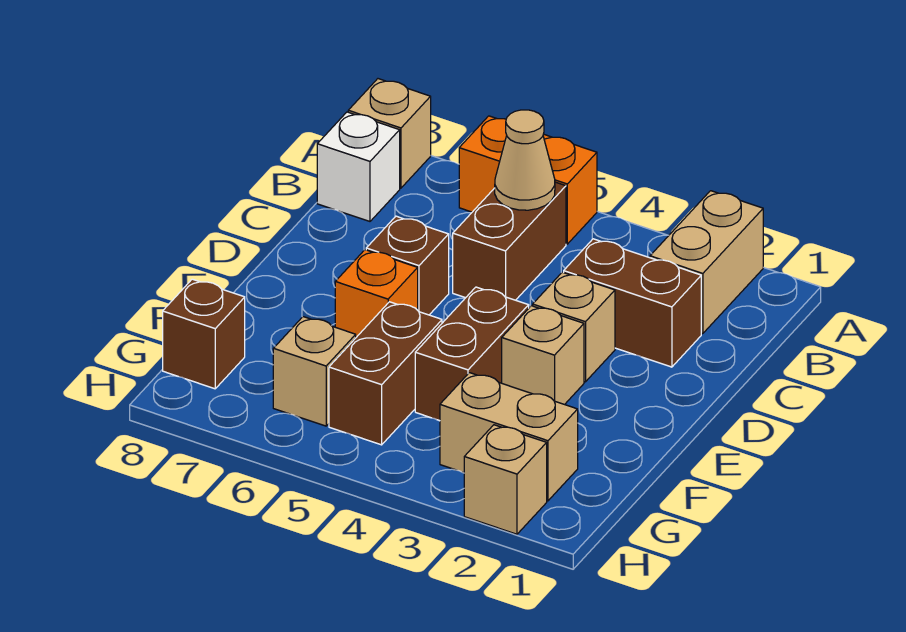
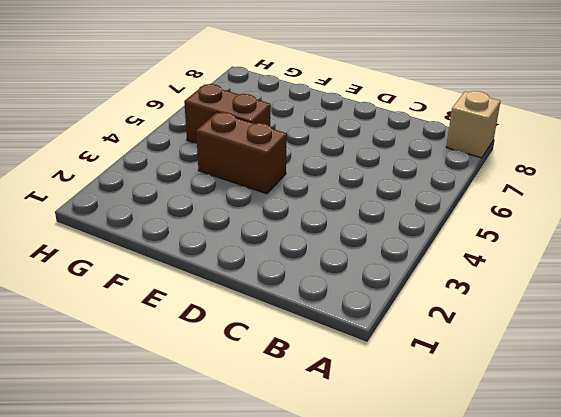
none -> tan brick A2:B2 level 1
none -> orange brick A5:A6 level 1
none -> brown brick B5:C5 level 1

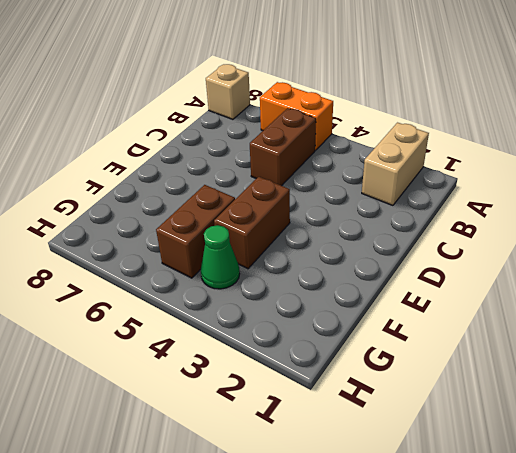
green cone G4 level 1 -> none
none -> white brick B8 level 1
none -> brown brick C2:C3 level 1
none -> tan brick D3 level 1

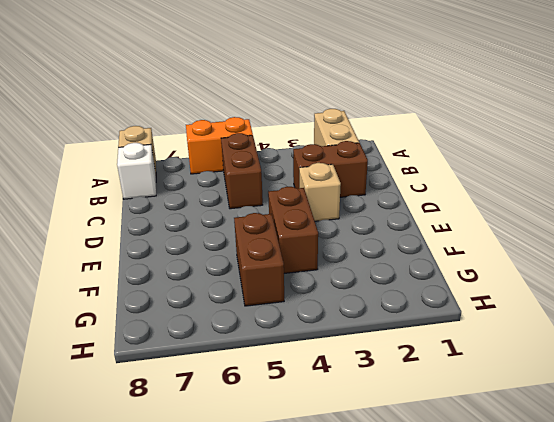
none -> brown brick D6 level 1
none -> tan brick E3 level 1
none -> orange brick E6 level 1

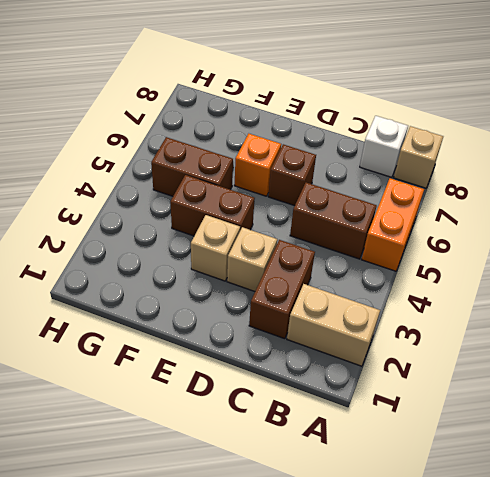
none -> tan brick G2:G3 level 1
none -> tan brick G6 level 1
none -> brown brick G8 level 1

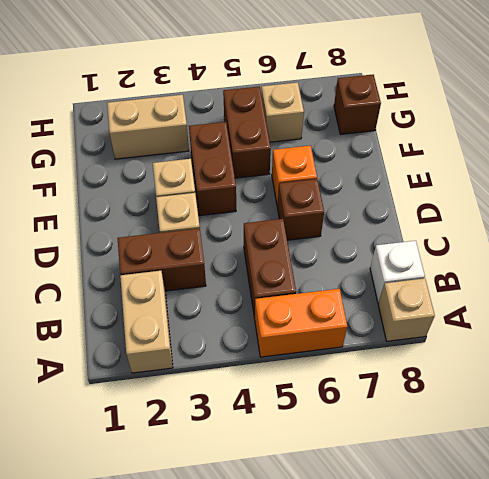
none -> tan brick H2 level 1
none -> tan cone B5 level 2

